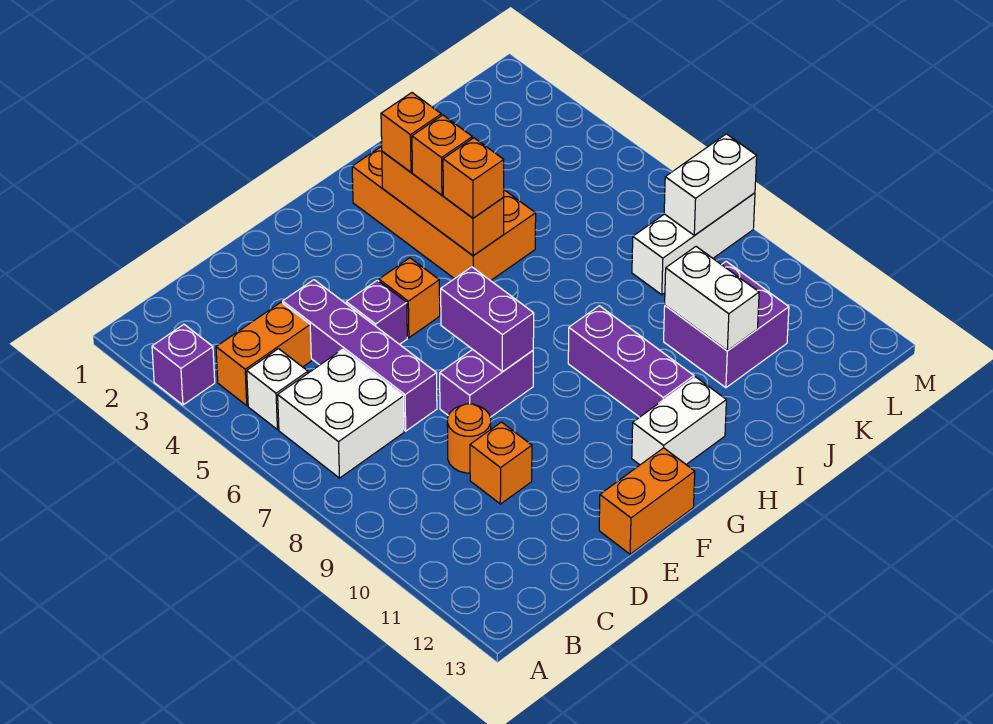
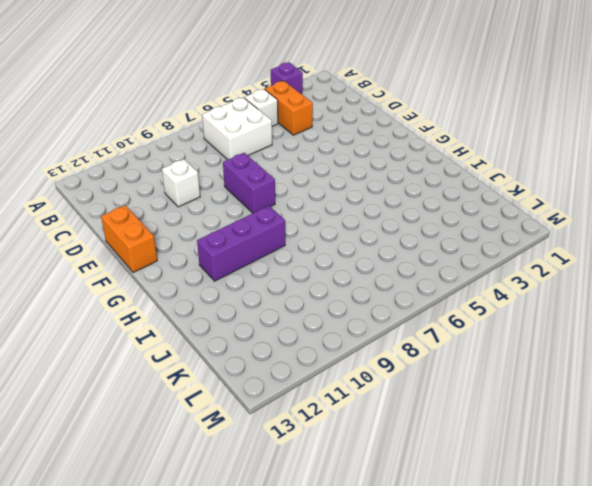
white brick D10 level 1 -> orange brick D10 level 1
none -> purple brick D4:D7 level 1
none -> orange round brick D9 level 1
none -> purple brick E5 level 1

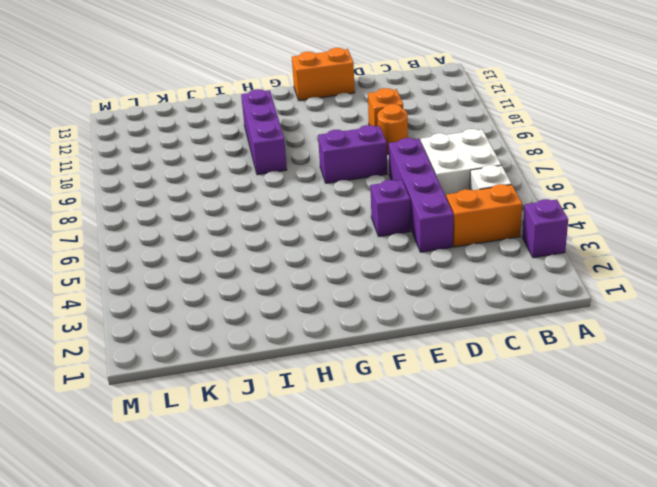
none -> orange brick F5 level 1
none -> white brick G12:H12 level 1
none -> orange brick H2:I5 level 1

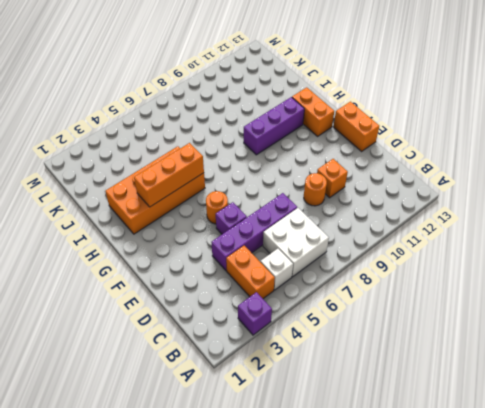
orange round brick F5 level 1 -> orange brick F5 level 1
orange brick G12:H12 level 1 -> white brick G12:H12 level 1
none -> purple brick E8:F8 level 1
none -> purple brick J10:K11 level 1
none -> white brick K8:M8 level 1

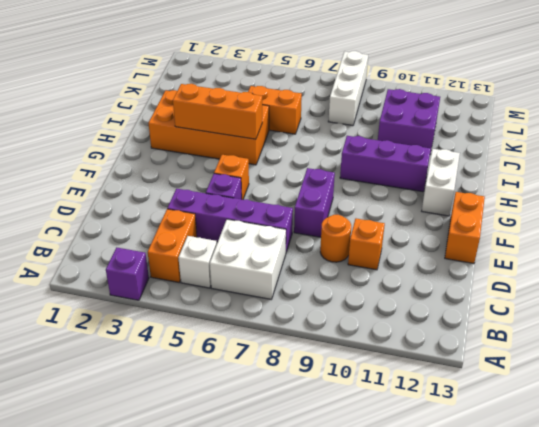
orange brick J5:J6 level 1 -> none
none -> purple brick F7:F8 level 2
none -> white brick J10:J11 level 2
none -> white brick L8:M8 level 2

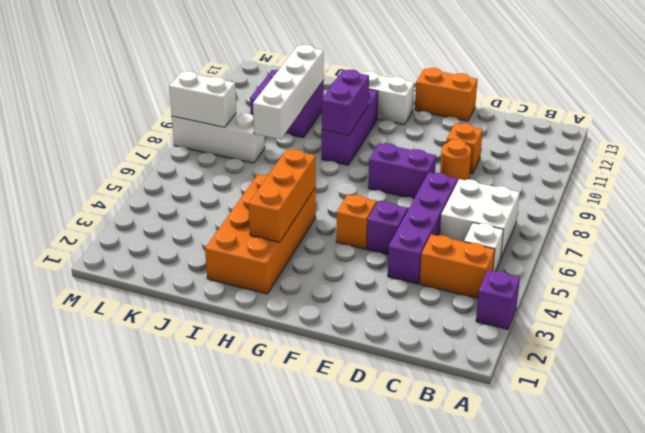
purple brick H9:H10 level 2 -> purple brick F7:F8 level 2
white brick J8:J11 level 2 -> white brick J10:J11 level 2
none -> orange brick H3 level 3
none -> orange brick H4 level 3
none -> orange brick H5 level 3

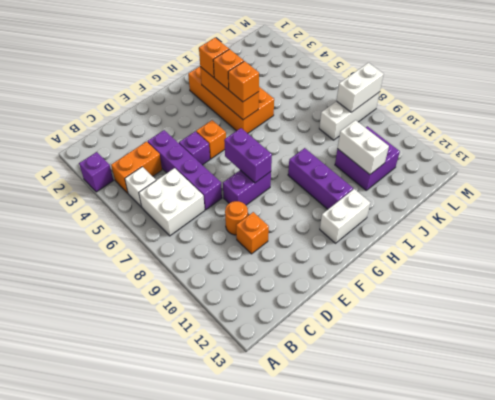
none -> orange brick E13:F13 level 1

